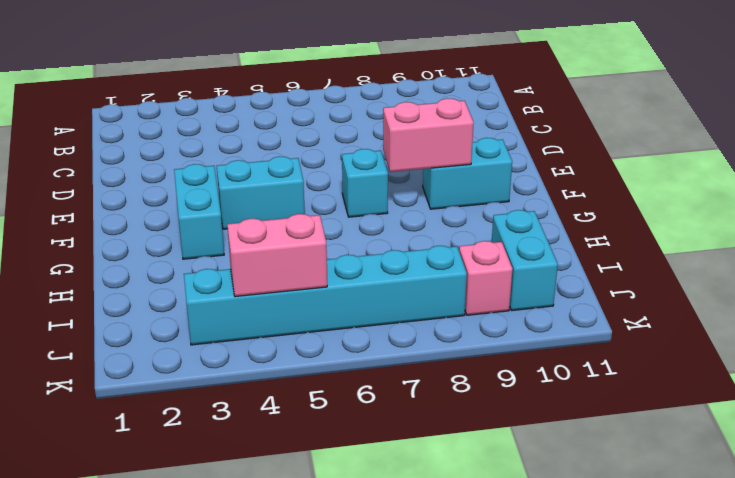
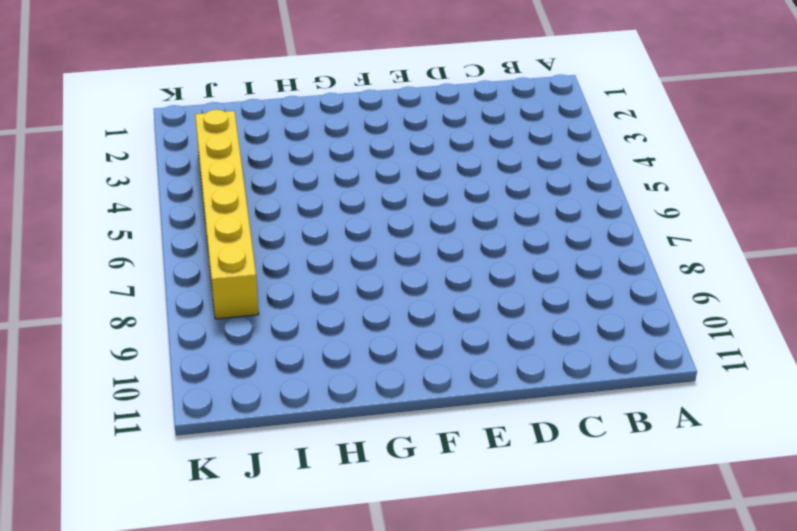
yellow brick J3:J8 level 1 -> cyan brick J3:J8 level 1
none -> cyan brick F3:G3 level 1
none -> cyan brick F4:F5 level 1

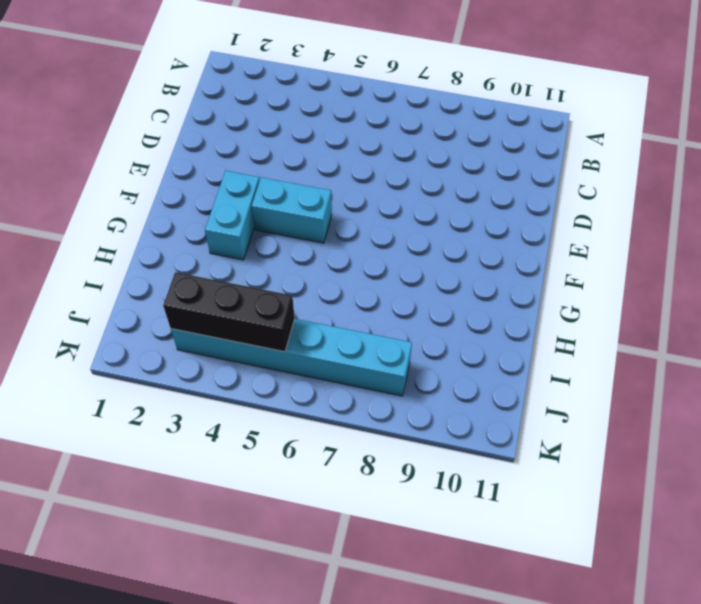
black brick J3:J5 level 2 -> pink brick J4:J5 level 2
none -> cyan brick F7 level 1
none -> cyan brick F9:F10 level 1

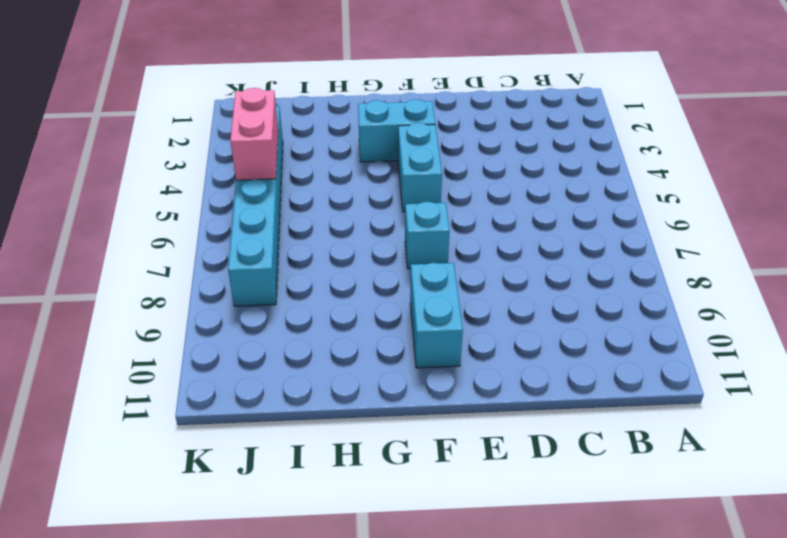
none -> cyan brick I10:J10 level 1
none -> pink brick J9 level 1

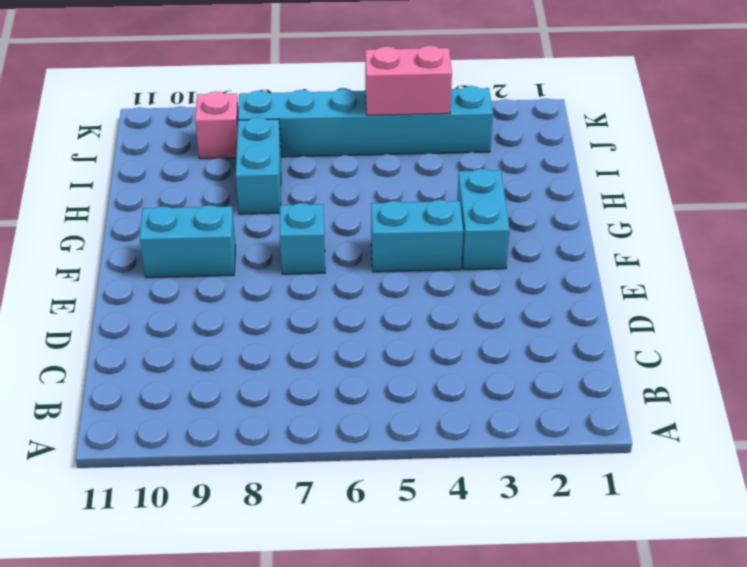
cyan brick H8:I8 level 1 -> cyan brick I10:J10 level 1
none -> pink brick F8:F9 level 2

